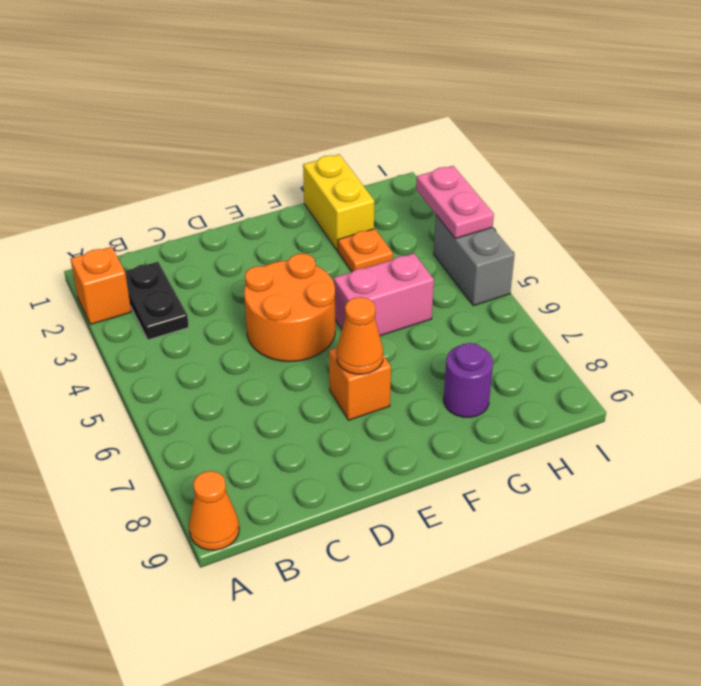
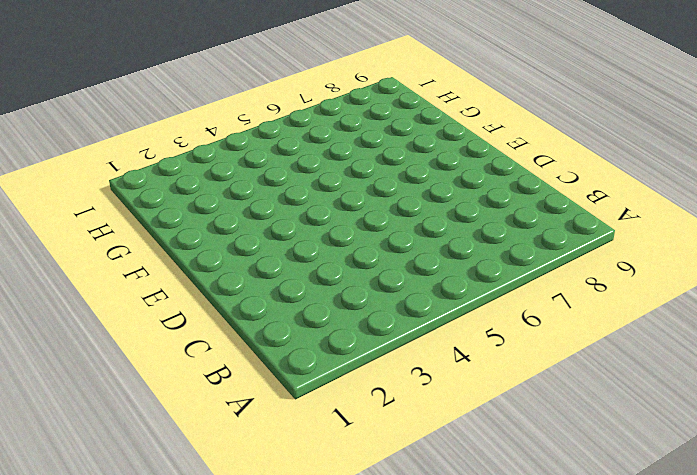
none -> orange brick A2 level 1
none -> orange cone A9 level 1
none -> black plate B2:B3 level 1

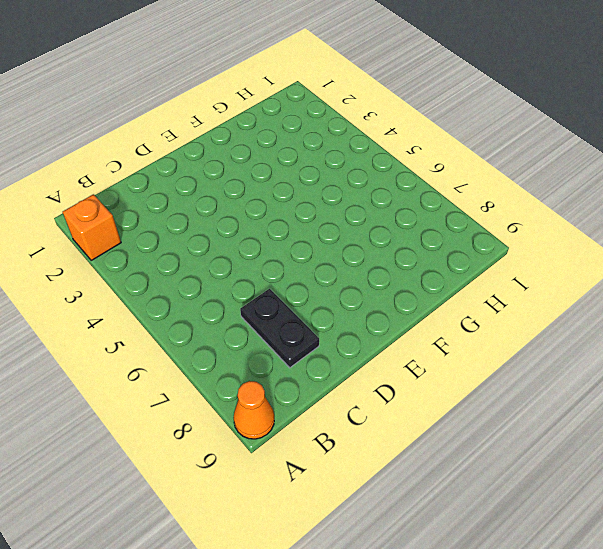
black plate C7:C8 level 1 -> black plate B2:B3 level 1
none -> orange round brick D4:E5 level 1
none -> orange brick E7 level 1
none -> pink brick F5:G5 level 1

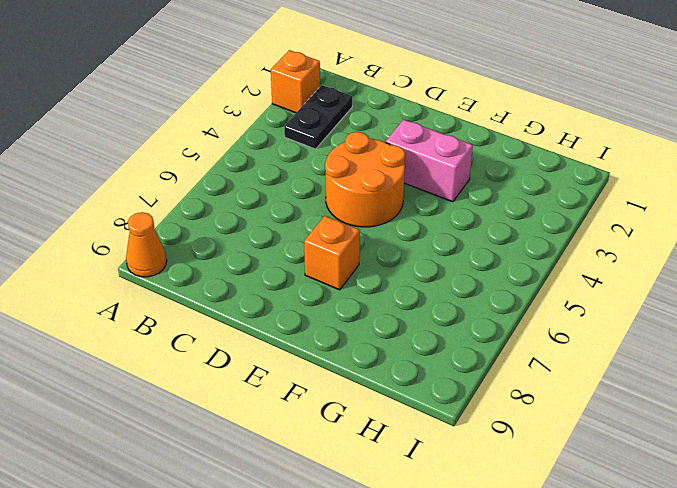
pink brick E3:F3 level 1 -> pink brick F5:G5 level 1
none -> yellow brick G1:G2 level 1
none -> orange plate G3 level 1
none -> purple round brick G8 level 1

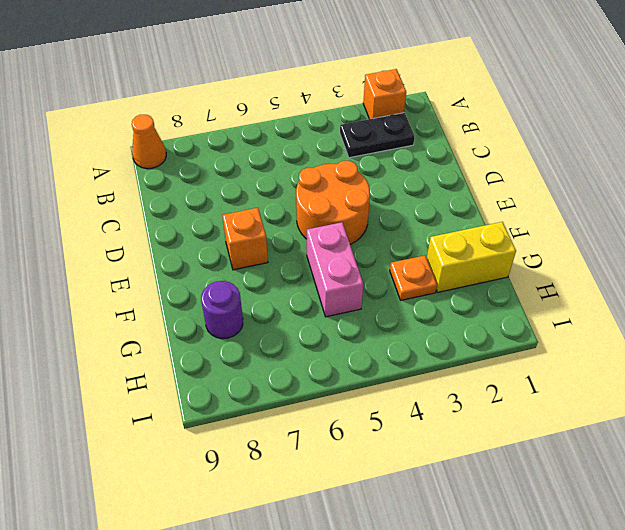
none -> grey brick I4:I5 level 1
none -> orange cone E7 level 2
none -> pink plate I3:I4 level 2

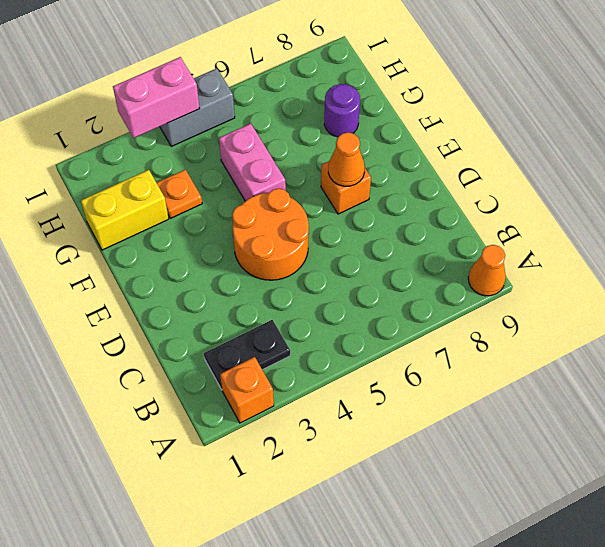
pink brick I3:I4 level 2 -> pink plate I3:I4 level 2

